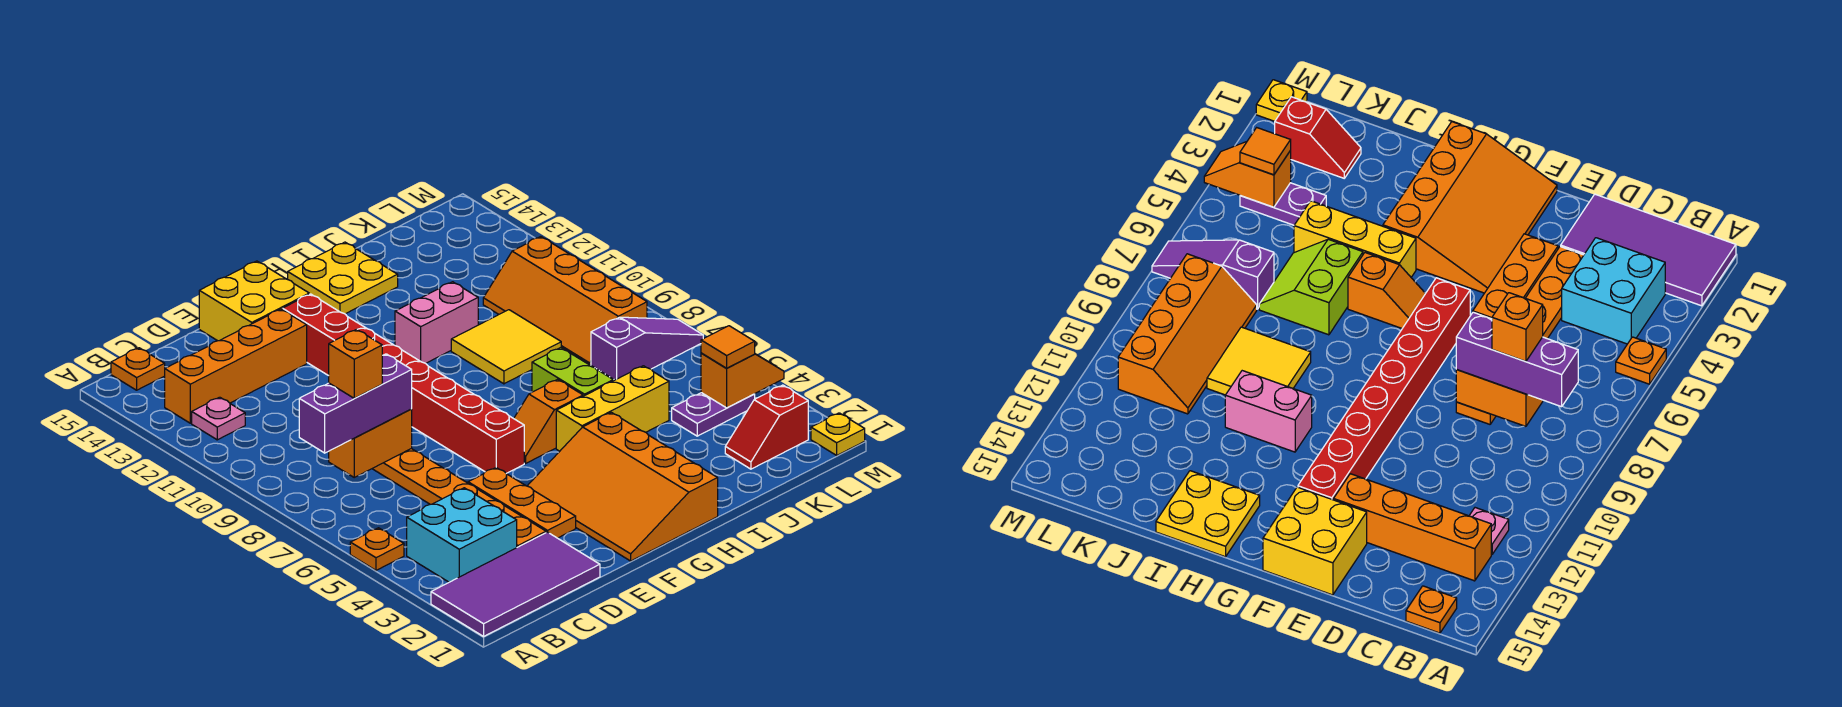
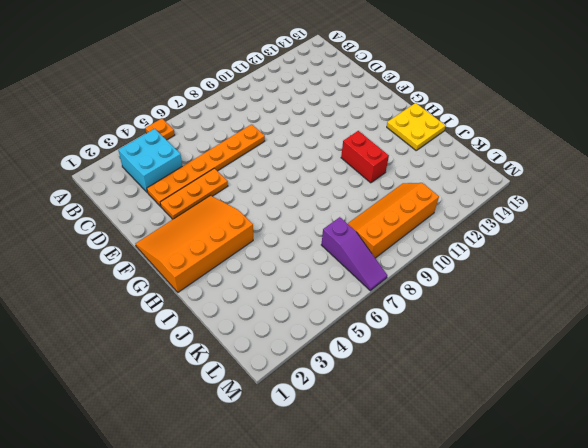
red brick H11:I11 level 1 -> pink brick H11:I11 level 1
none -> purple tile A1:D2 level 1
none -> pink plate B12 level 1
none -> orange brick B13:E13 level 1

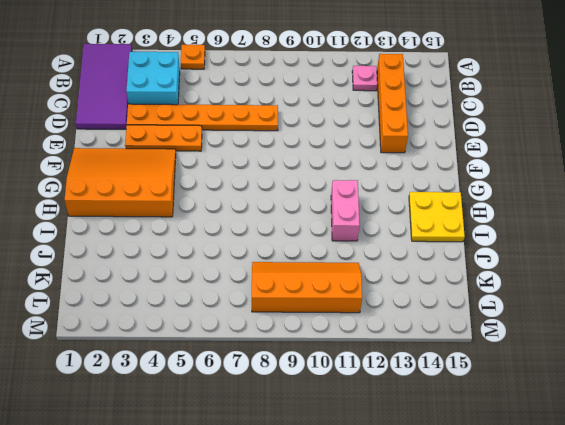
none -> orange plate B15 level 1
none -> yellow brick E14:F15 level 1
none -> red brick F6:F13 level 1

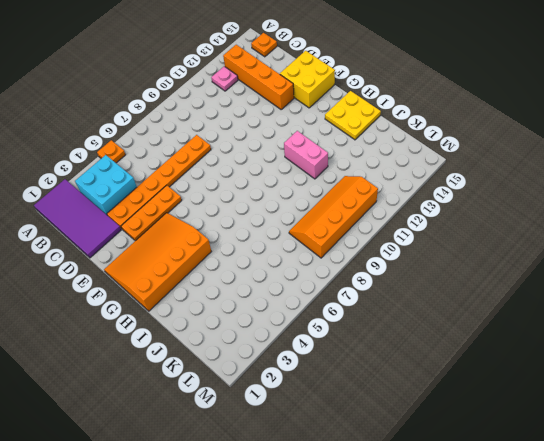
none -> red brick F6:F13 level 1
none -> orange slope G6:H6 level 1 top H
none -> yellow brick H5:J5 level 1

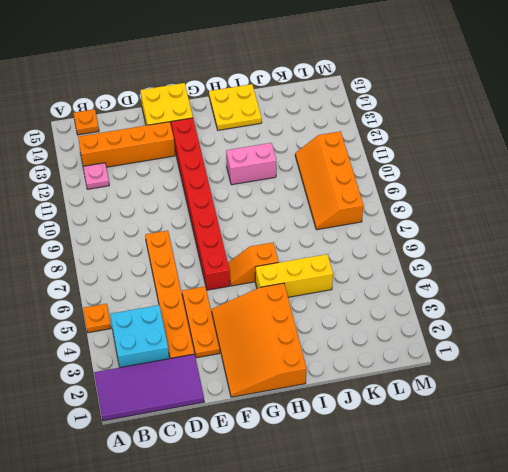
none -> lime slope I6:J7 level 1 top I
none -> yellow tile I9:J10 level 1
none -> red slope K2:L2 level 1 top L

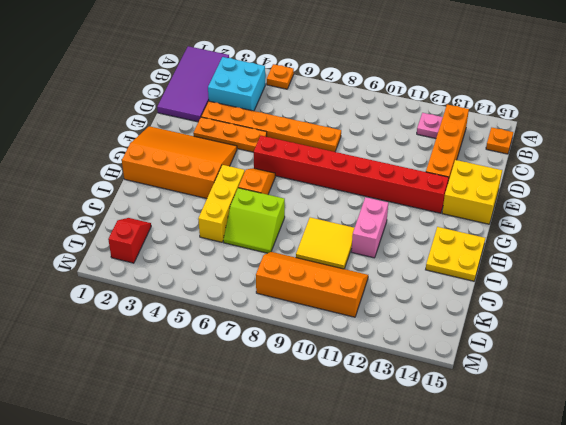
none -> purple plate K4:L4 level 1
none -> purple slope K7:M7 level 1 top K
none -> yellow plate M1 level 1

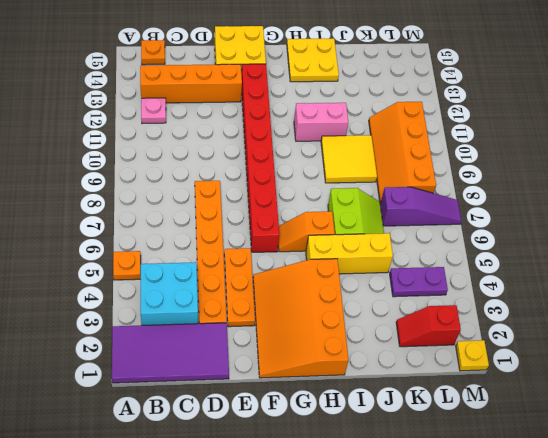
none -> orange brick C8:D8 level 2
none -> orange slope L4:M4 level 2 top L
none -> purple brick B8:D8 level 3

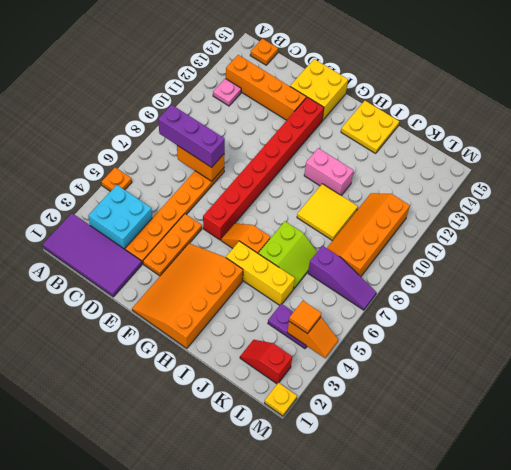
none -> orange brick C8 level 4

